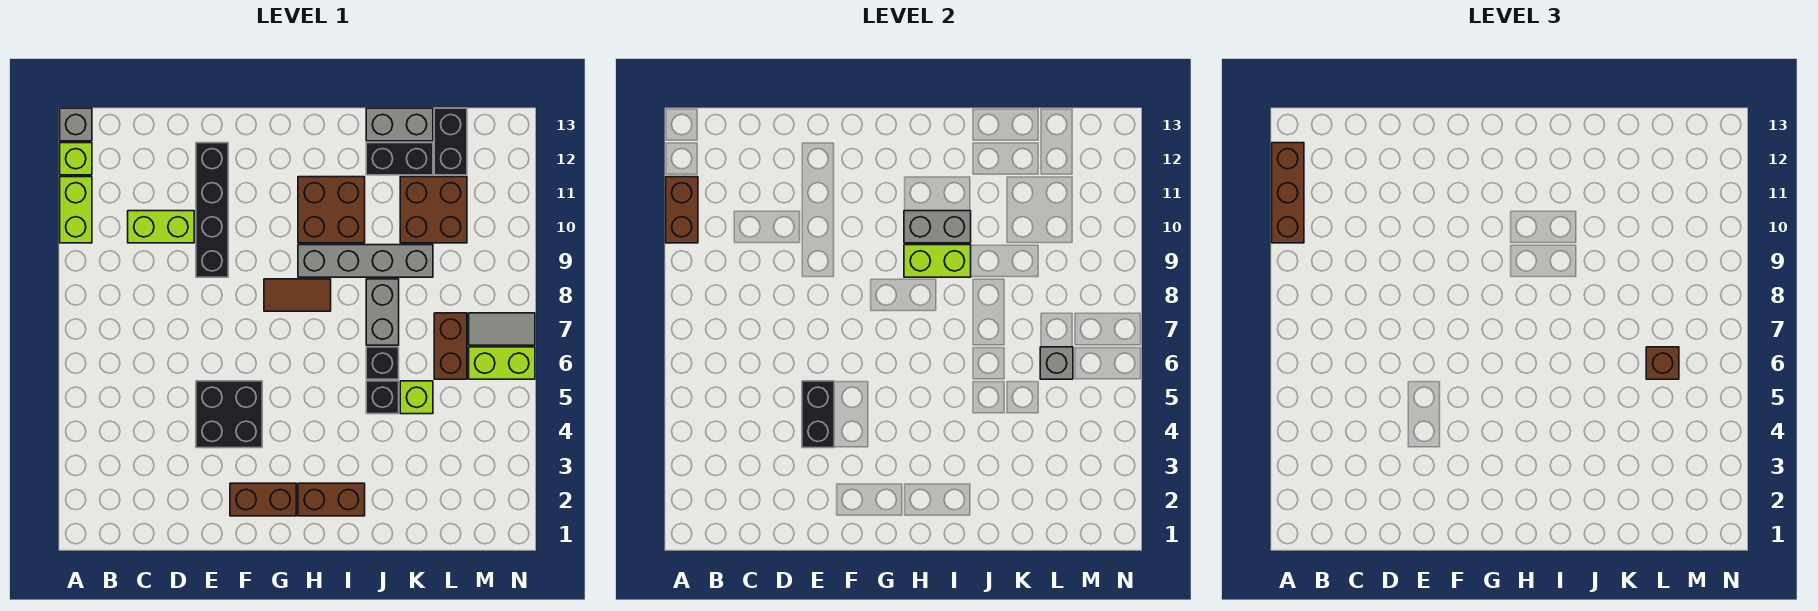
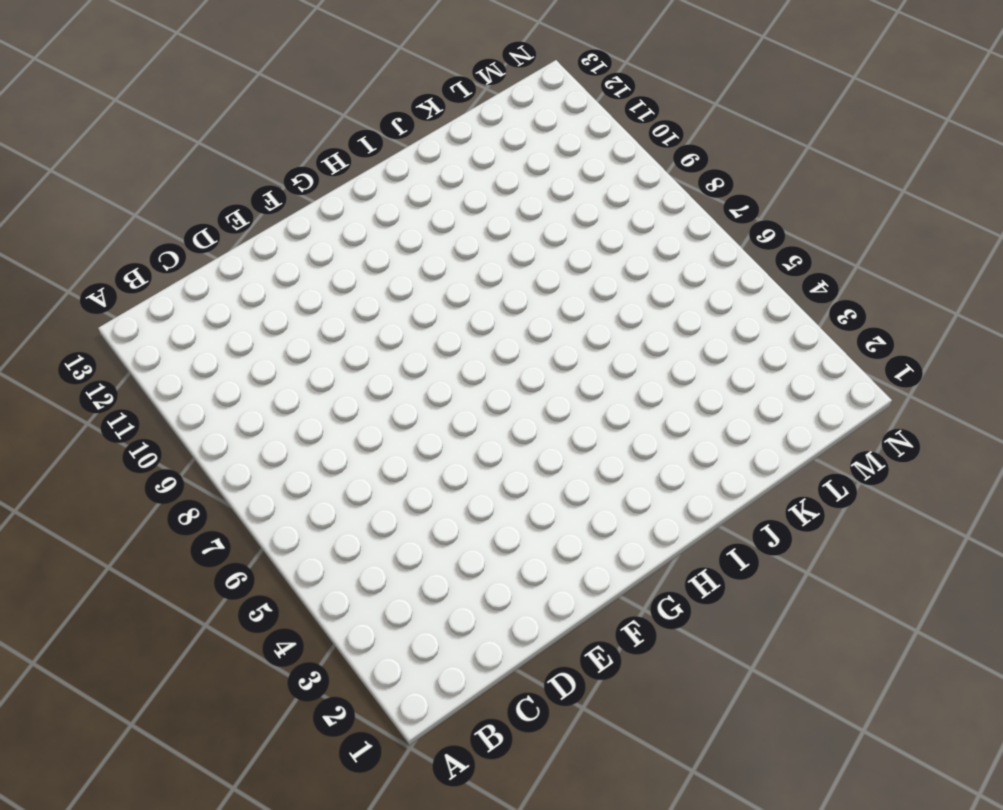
none -> lime brick A10:A11 level 1
none -> lime brick A12 level 1
none -> grey brick A13 level 1

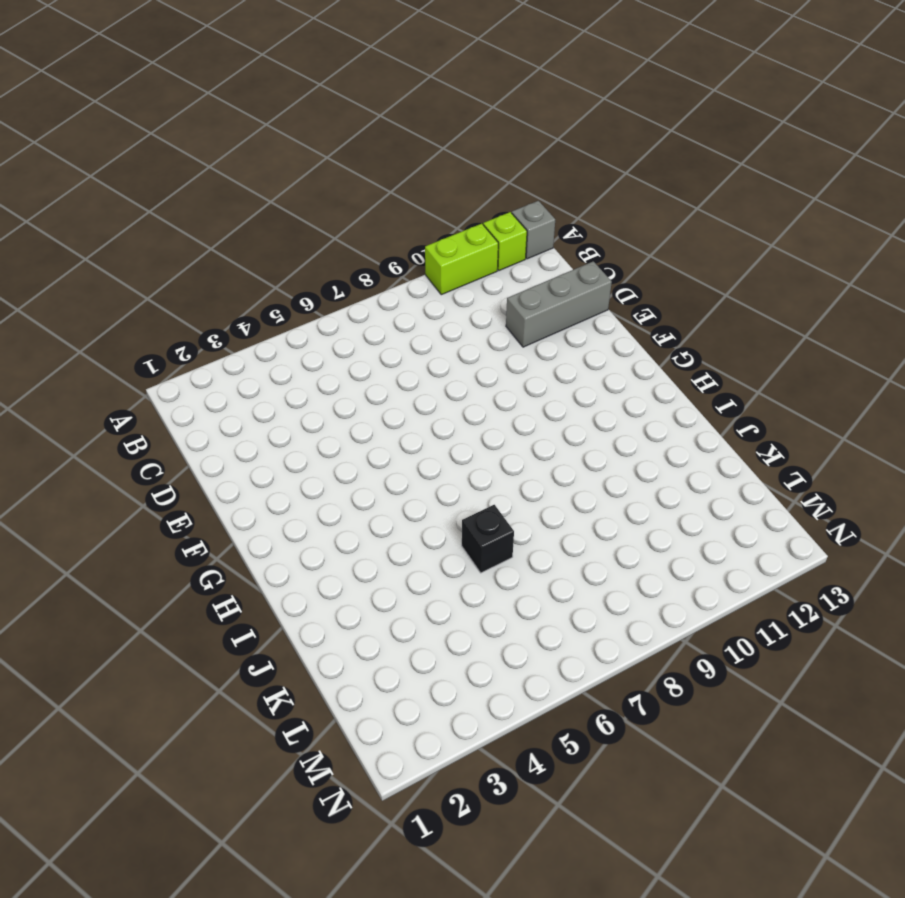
grey brick D11:D13 level 1 -> none
none -> lime brick C10:D10 level 1
none -> black brick E4:F5 level 1
none -> black brick E9:E12 level 1

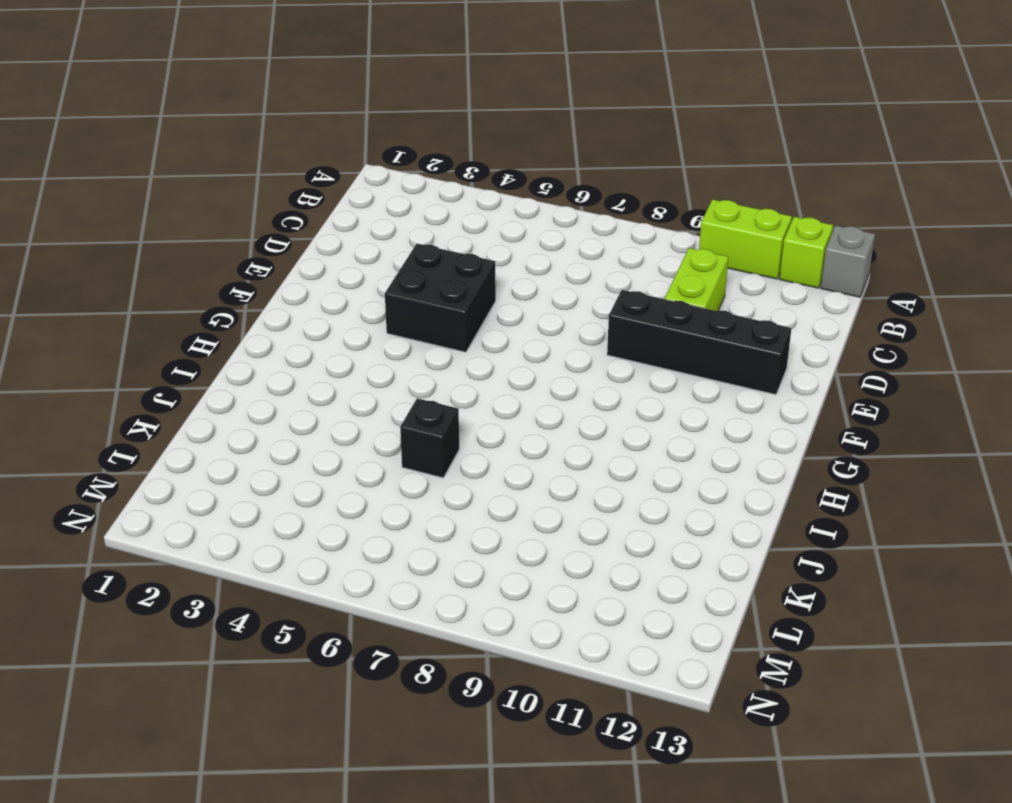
none -> brown brick F2:G2 level 1
none -> brown tile G8:H8 level 1
none -> brown brick H2:I2 level 1

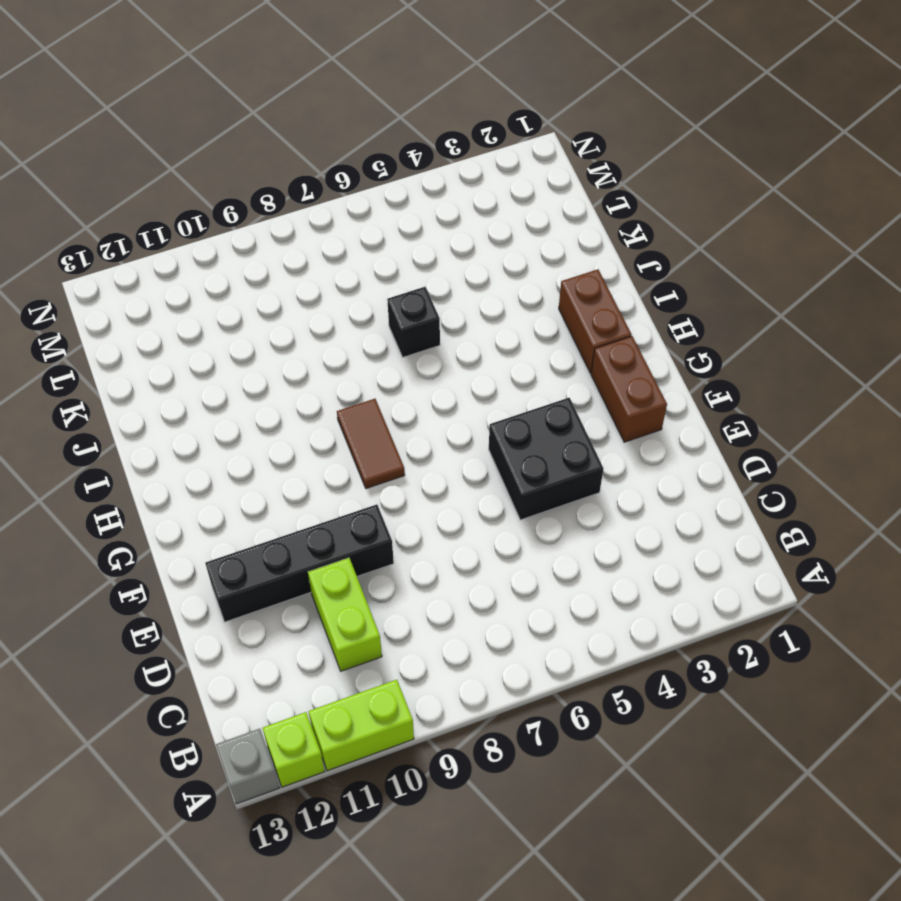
none -> grey brick H9:K9 level 1
none -> brown brick H10:I11 level 1
none -> black brick J5 level 1

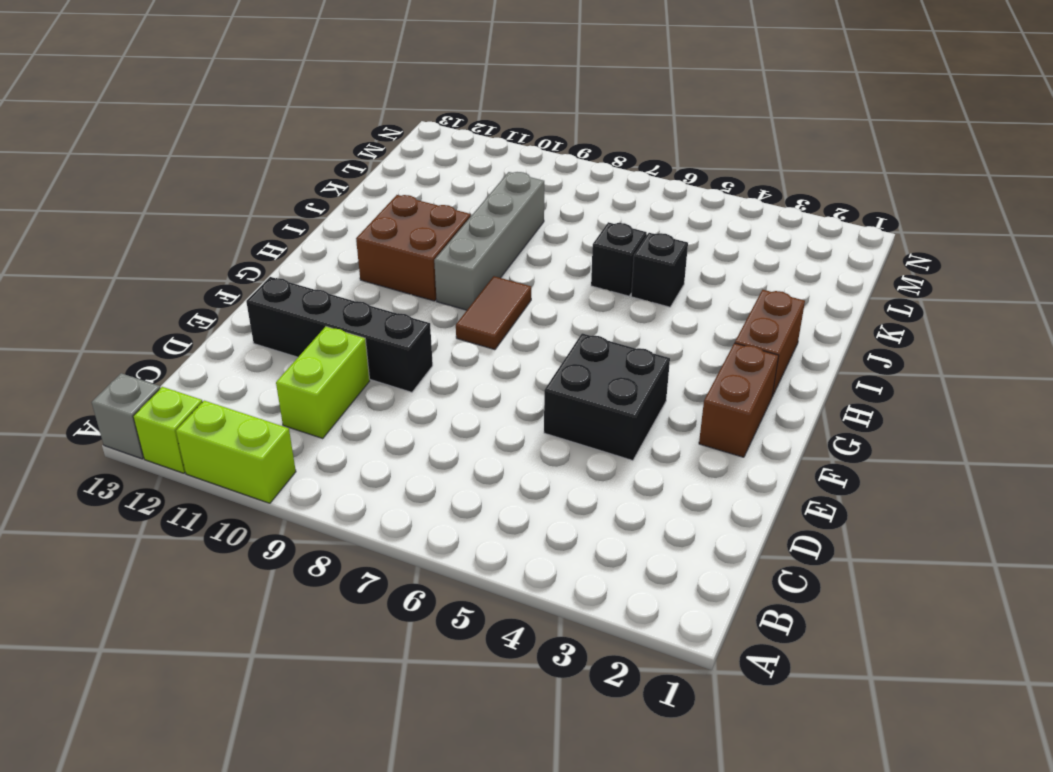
none -> grey brick J7:J8 level 1
none -> black brick J12:K12 level 1
none -> grey brick J13:K13 level 1

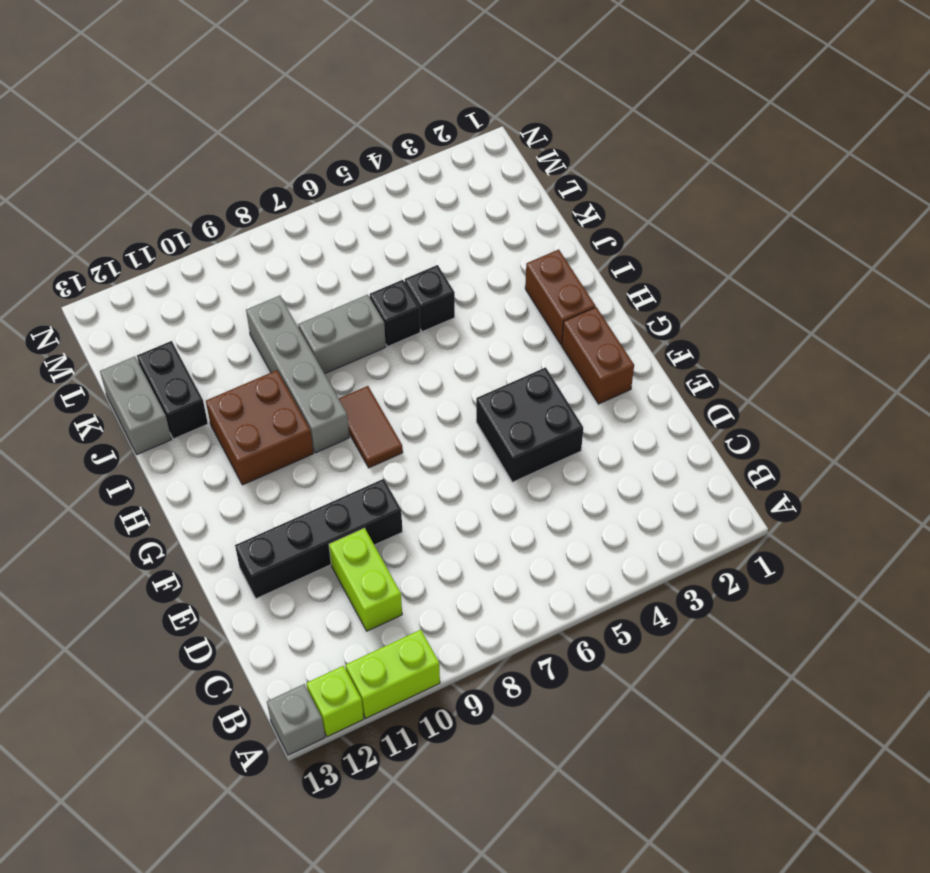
none -> lime brick K5 level 1
none -> brown brick K10:L11 level 1
none -> brown brick L6:L7 level 1

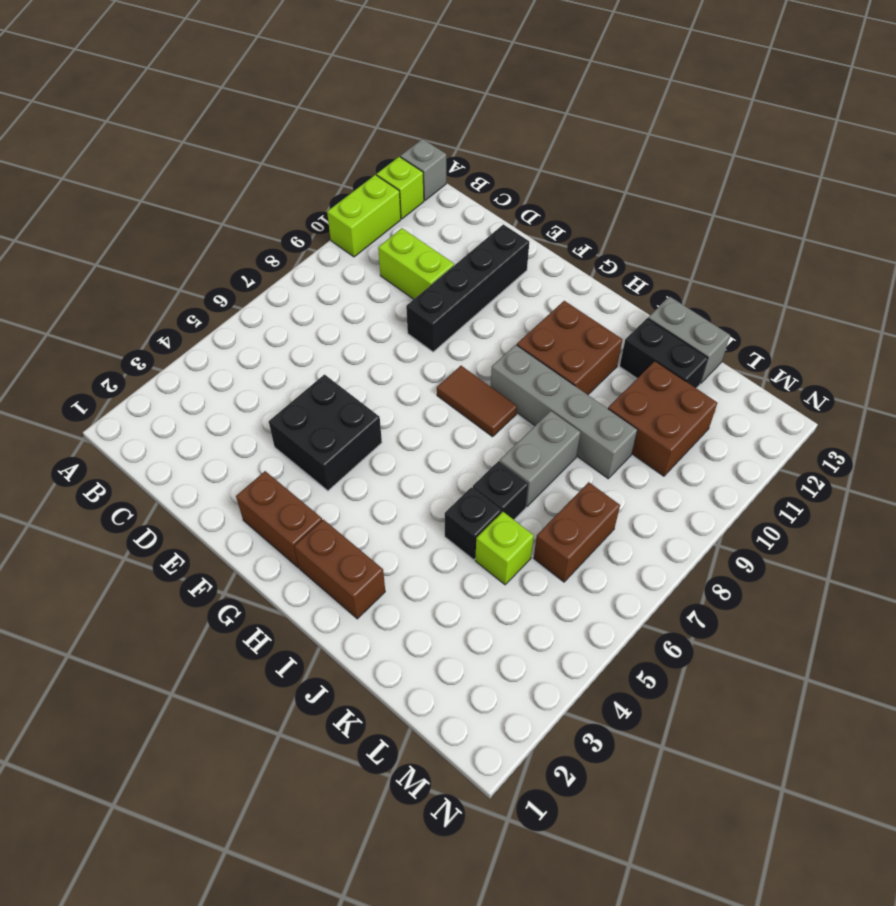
none -> black brick L12:L13 level 1
none -> lime brick M6:N6 level 1
none -> grey tile M7:N7 level 1

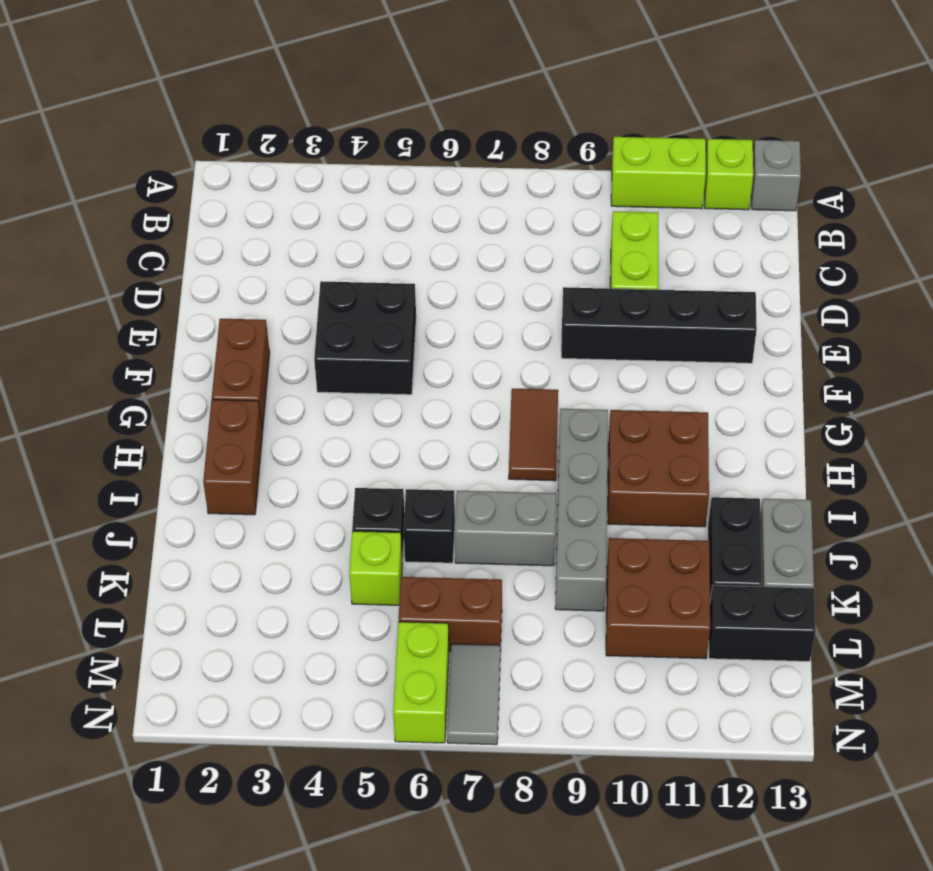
none -> brown brick A10:A11 level 2
none -> black brick E4:E5 level 2
none -> lime brick H9:I9 level 2

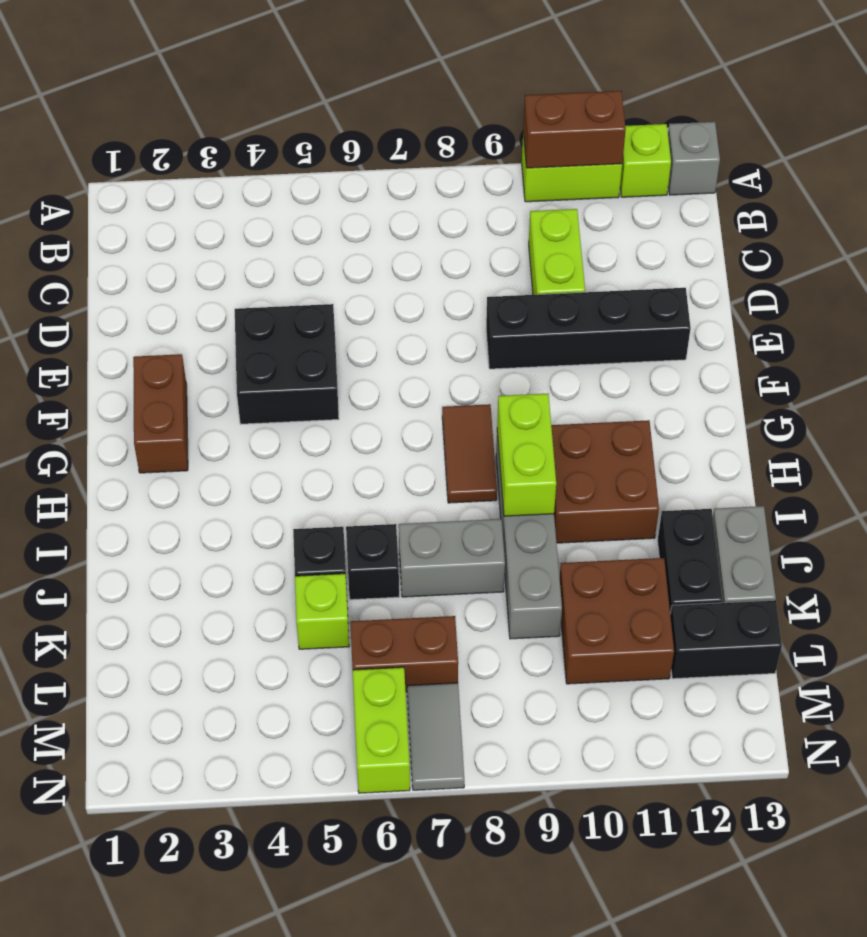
none -> brown brick H2:I2 level 1
none -> black brick E4:E5 level 2
none -> grey brick H10:I10 level 2

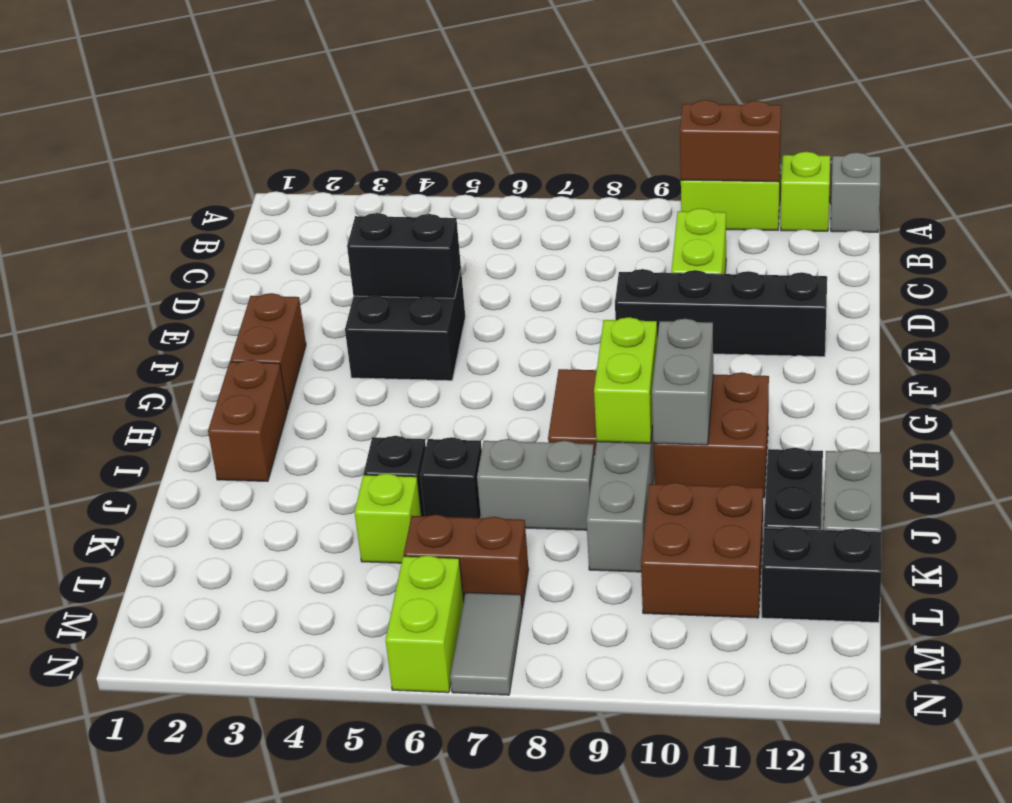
none -> grey brick L6 level 2
none -> brown brick A10:A12 level 3
none -> brown brick L6 level 3

